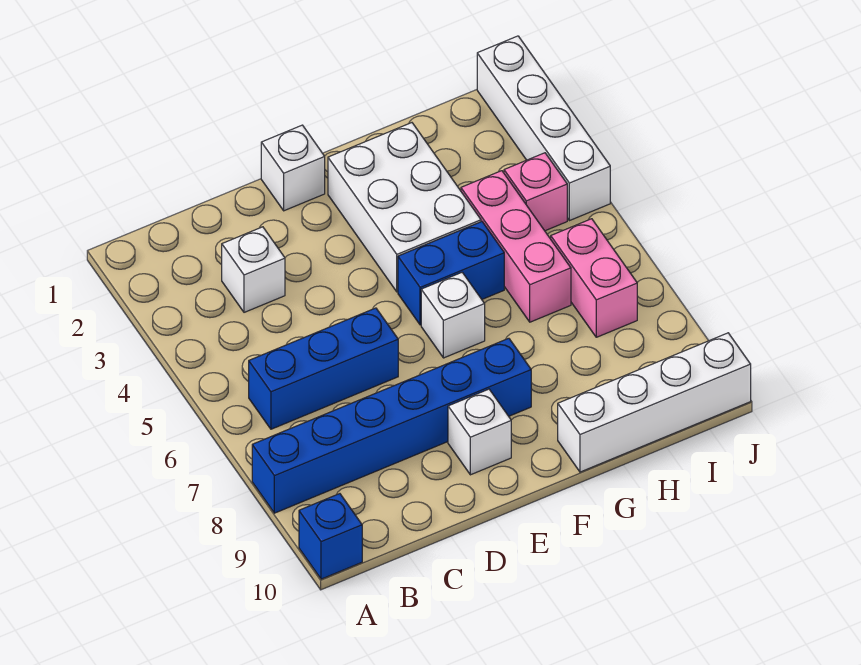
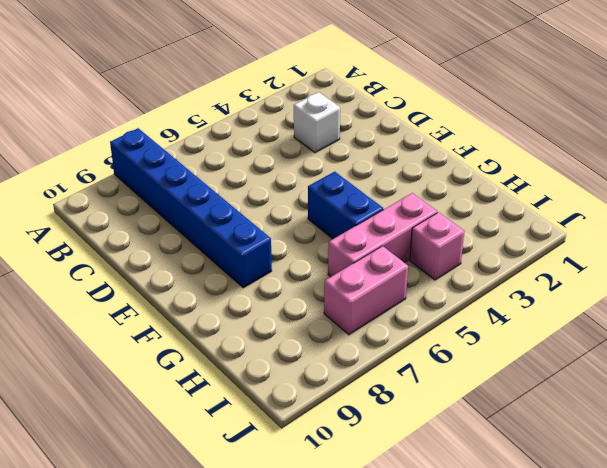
none -> blue brick A10 level 1
none -> blue brick B6:D6 level 1
none -> white brick E1 level 1

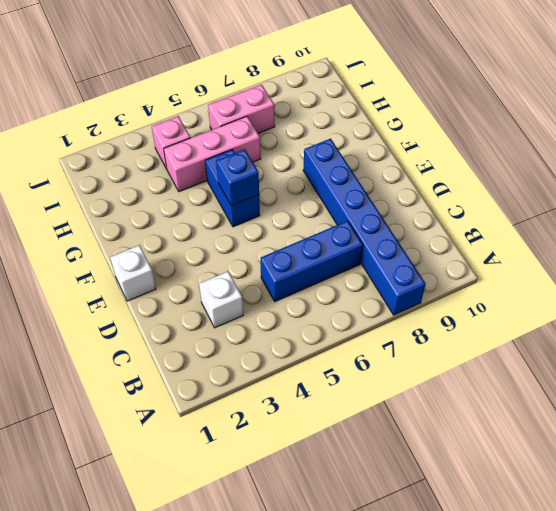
blue brick C5:C7 level 1 -> blue brick B6:D6 level 1
blue brick F5 level 2 -> blue brick A10 level 1
none -> white brick E9 level 1
none -> white brick F2:G4 level 1
none -> white brick F6 level 1

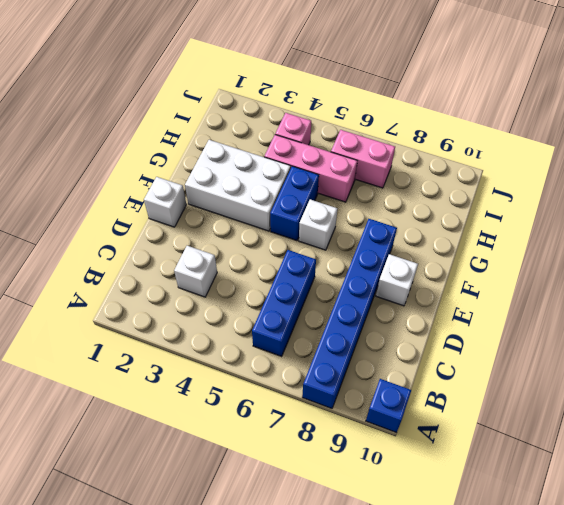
none -> white brick G10:J10 level 1
none -> white brick J1:J4 level 1

